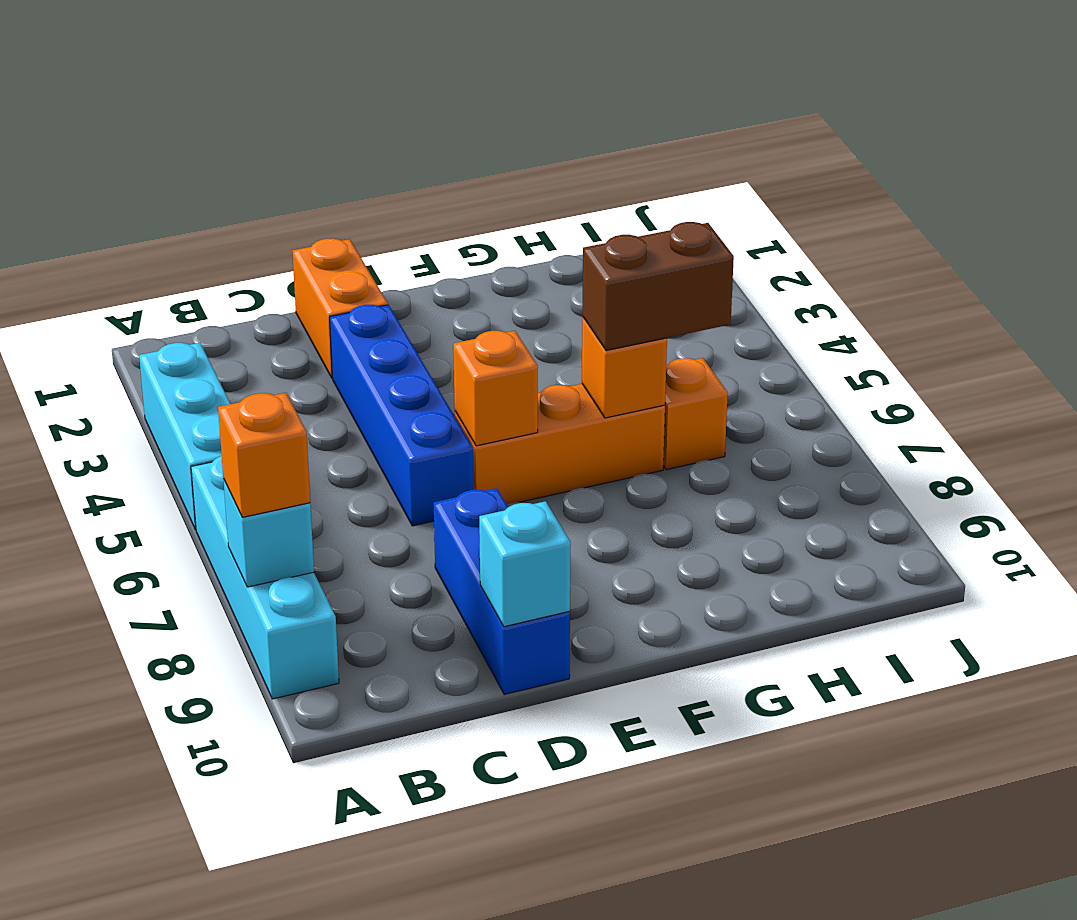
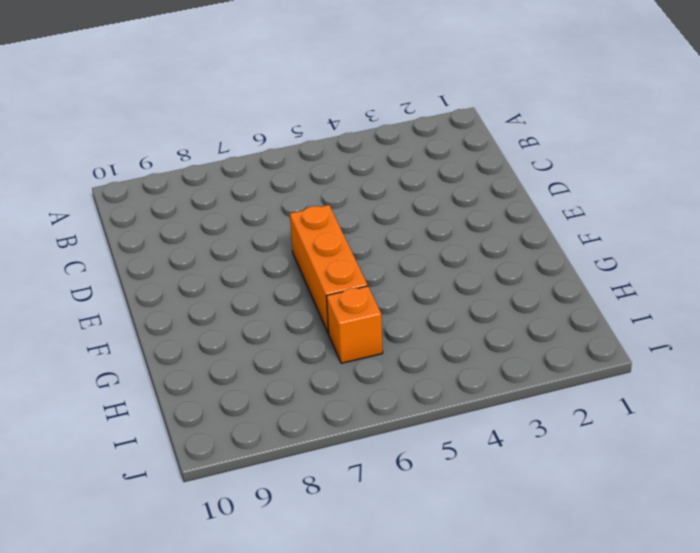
none -> cyan brick A3:A5 level 1
none -> cyan brick A6:A9 level 1
none -> orange brick D1:D2 level 1

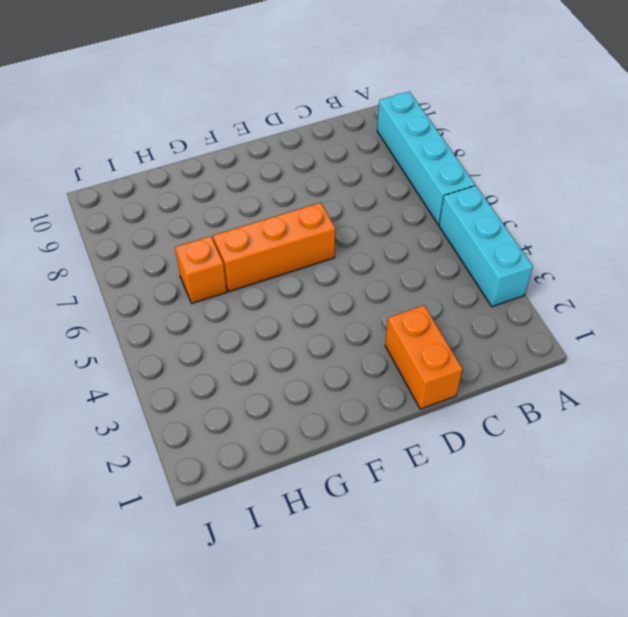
none -> blue brick D3:D6 level 1
none -> blue brick D8:D10 level 1
none -> cyan brick A8 level 2

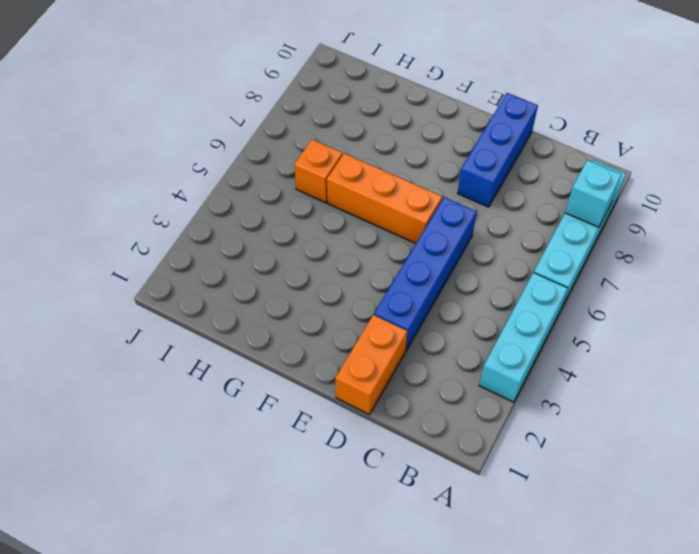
none -> cyan brick D10 level 2
none -> orange brick E6 level 2
none -> orange brick G6 level 2

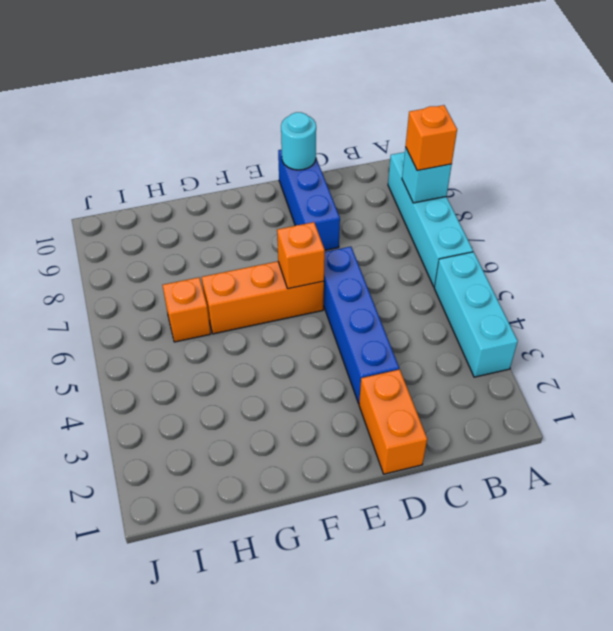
cyan round brick D10 level 2 -> cyan brick D10 level 2
none -> orange brick G6 level 2
none -> brown brick G6:H6 level 3

